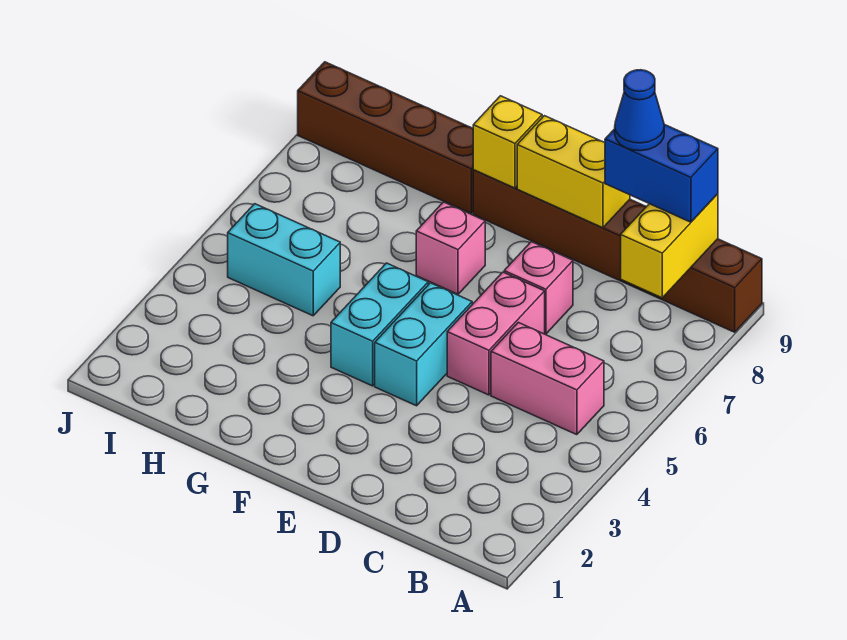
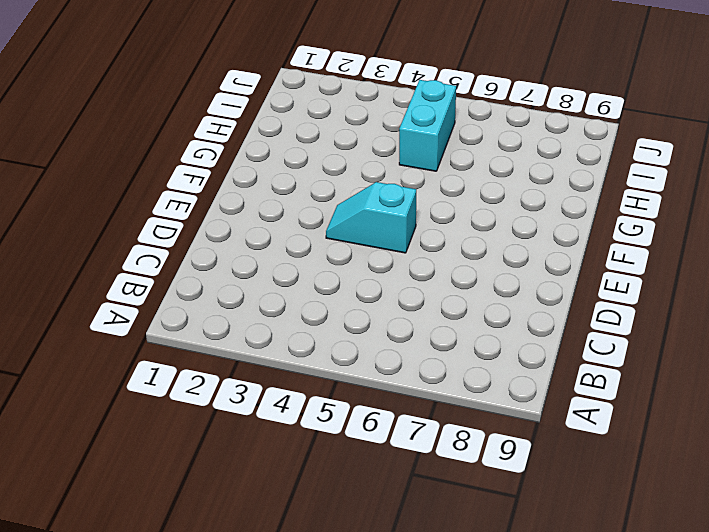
cyan slope E4:E5 level 1 top 5 -> cyan brick E4:E5 level 1
none -> brown brick A9:F9 level 1
none -> pink brick B5:C5 level 1
none -> pink brick D5:D6 level 1

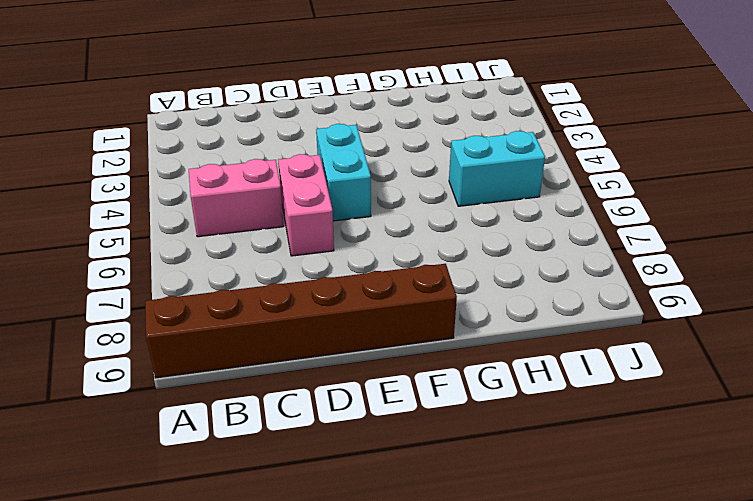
none -> pink brick D7 level 1
none -> cyan brick F4:F5 level 1
none -> pink brick F7 level 1

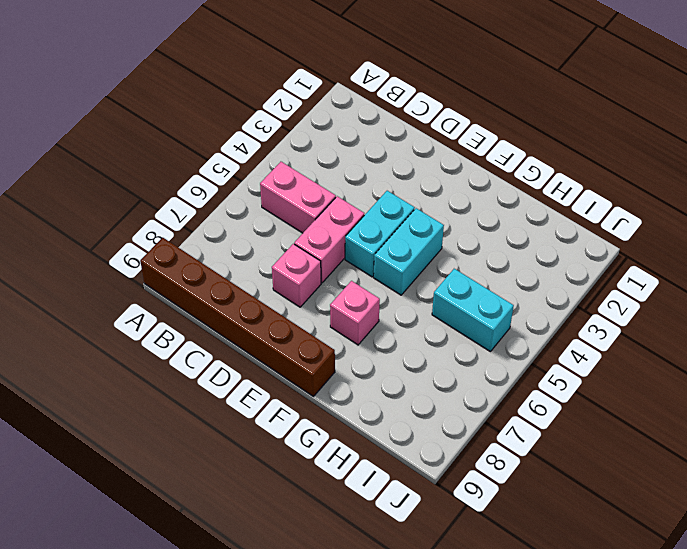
none -> brown brick G9:J9 level 1
none -> yellow brick B8:B9 level 2
none -> yellow brick D9:E9 level 2

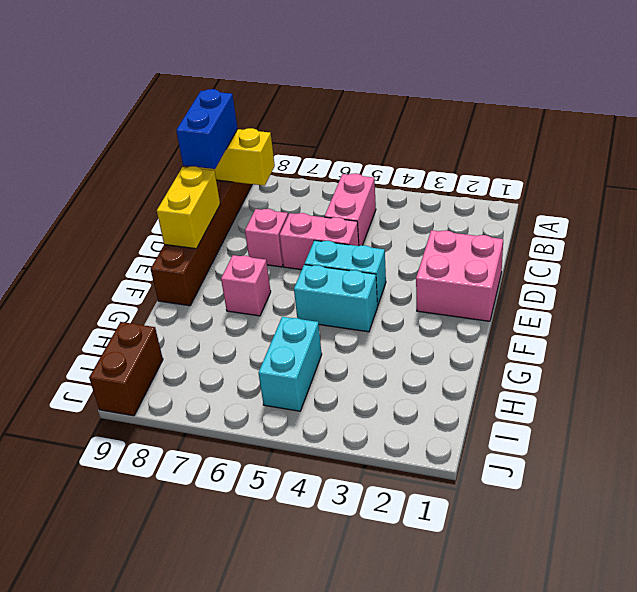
pink brick D1:E2 level 1 -> none
brown brick I9:J9 level 1 -> brown brick G9:J9 level 1
none -> yellow brick F9 level 2
none -> blue cone C9 level 4

